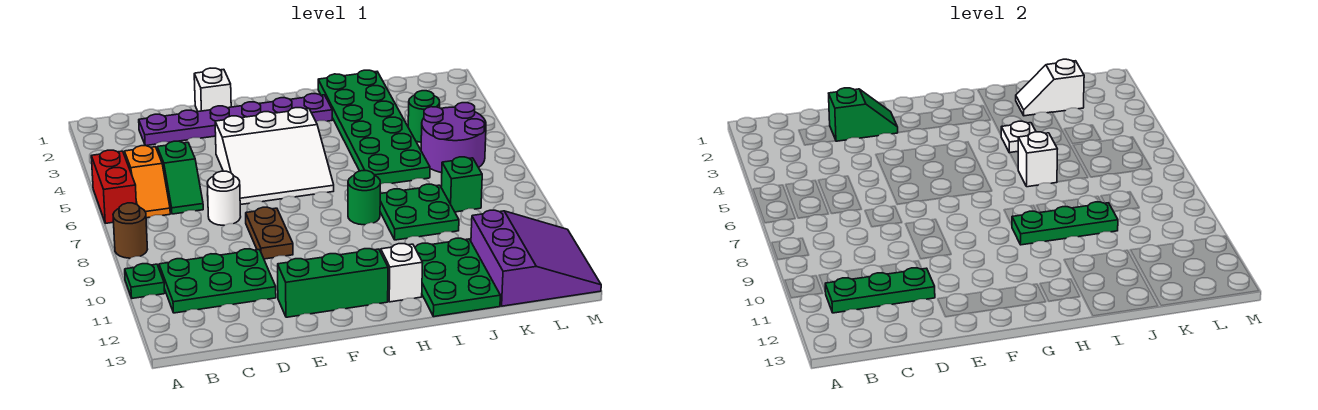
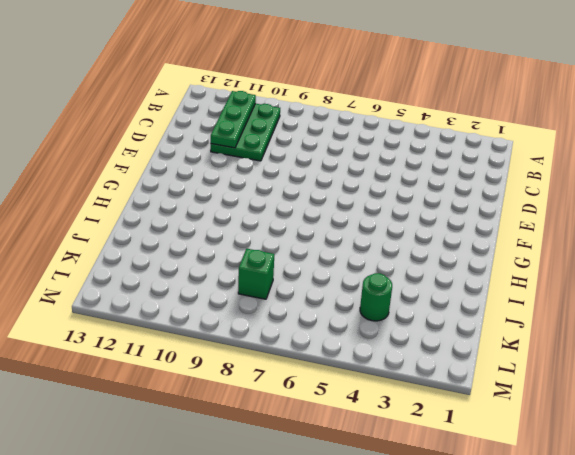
none -> red brick A5:A6 level 1
none -> brown round brick A8 level 1
none -> green plate A10 level 1

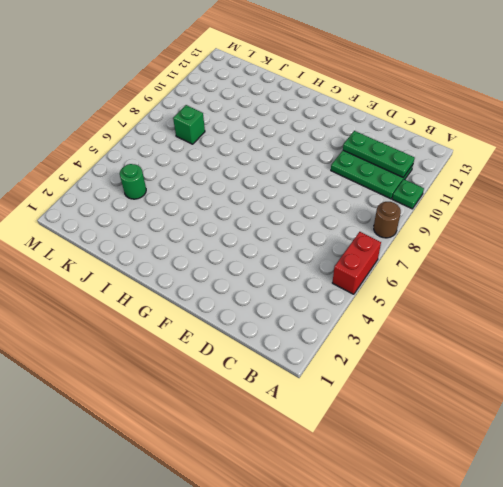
none -> orange slope B5:B6 level 1 top 5
none -> purple plate C2:H2 level 1
none -> green slope C5:C6 level 1 top 5

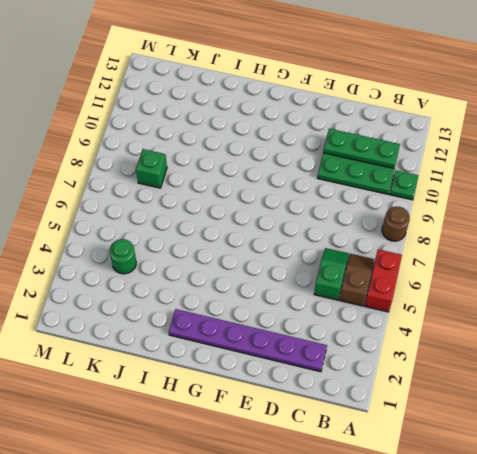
brown slope B5:B6 level 1 top 5 -> orange slope B5:B6 level 1 top 5
none -> white round brick D7 level 1
none -> white brick E1 level 1
none -> white slope E4:G6 level 1 top 4

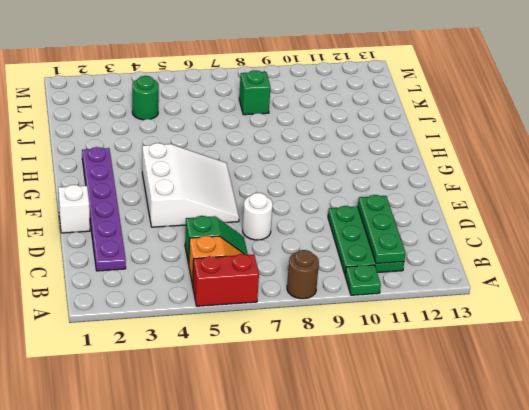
none -> brown plate E8:E9 level 1
none -> green brick E12:G12 level 1
none -> green round brick H8 level 1

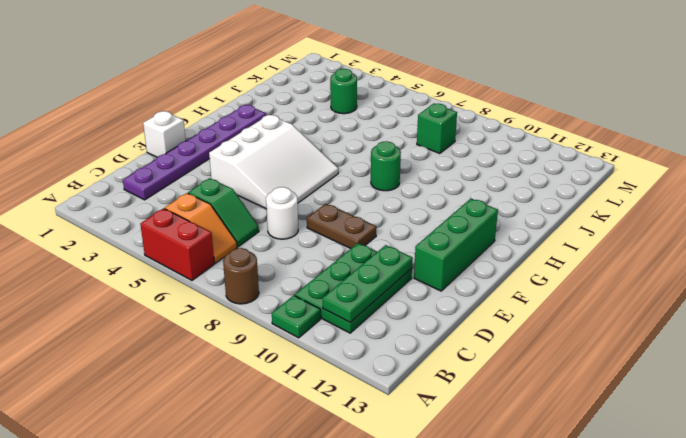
none -> white brick H12 level 1
none -> green plate I1:J6 level 1
none -> green plate I8:J9 level 1

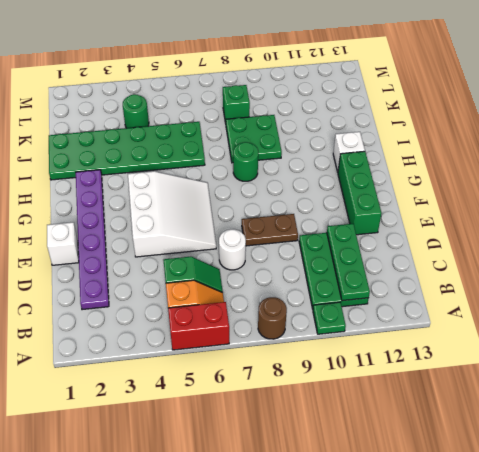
none -> green plate I11:J13 level 1
none -> purple round brick K5:L6 level 1
none -> purple slope K11:M13 level 1 top K

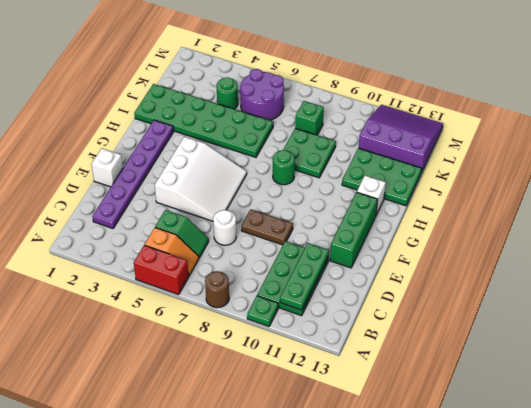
none -> green slope D2:E2 level 2 top D
none -> green plate H9:J9 level 2
none -> white plate I4 level 2

